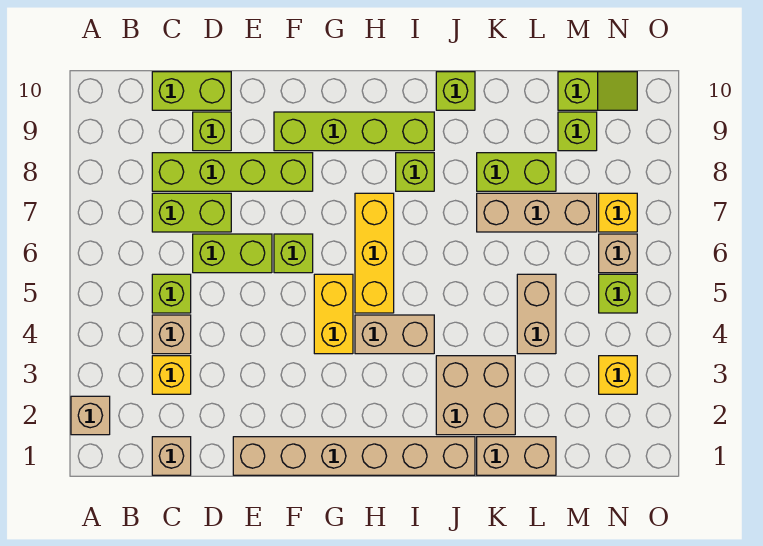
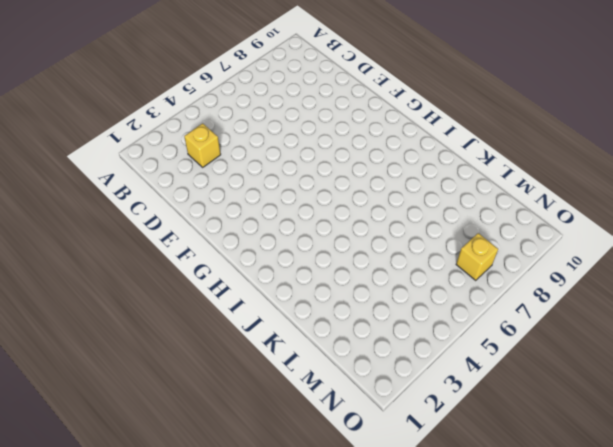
none -> tan brick A2 level 1
none -> tan brick C1 level 1
none -> tan brick C4 level 1

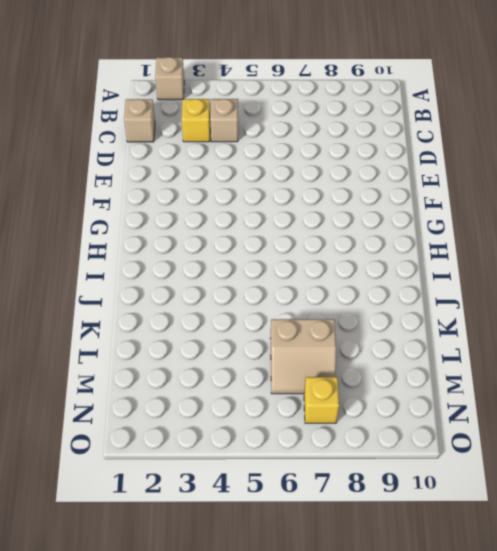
tan slope L6:M7 level 1 top L -> tan brick K7:M7 level 1
none -> lime brick C5 level 1
none -> lime brick C7:D7 level 1
none -> lime brick C8:F8 level 1

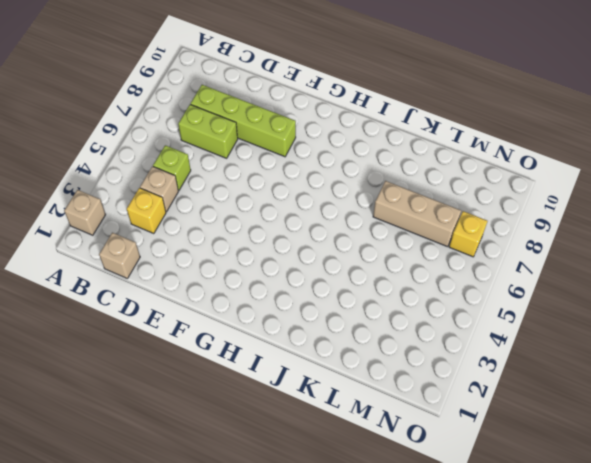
none -> lime brick C10:D10 level 1
none -> lime brick D6:E6 level 1
none -> lime brick D9 level 1

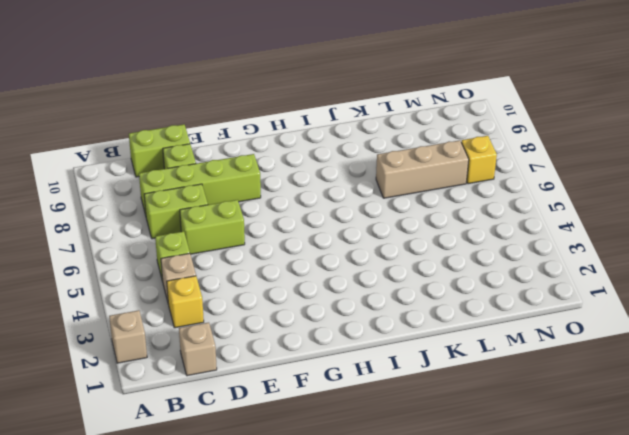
none -> tan brick E1:J1 level 1
none -> lime brick F6 level 1
none -> lime brick F9:I9 level 1

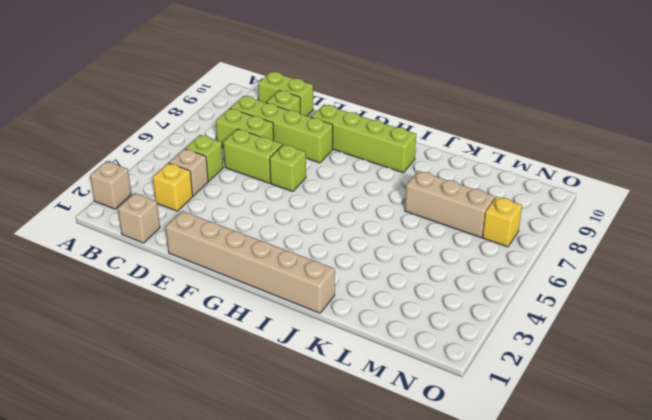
none -> yellow brick G4:G5 level 1
none -> tan brick H4:I4 level 1
none -> yellow brick H5:H7 level 1

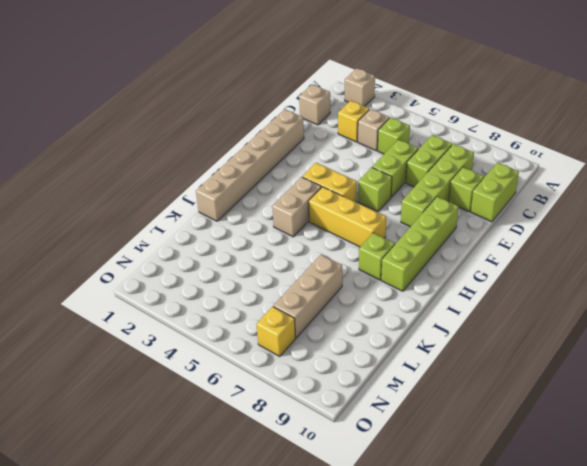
none -> tan brick J2:K3 level 1
none -> lime brick J10 level 1
none -> tan brick K1:L1 level 1

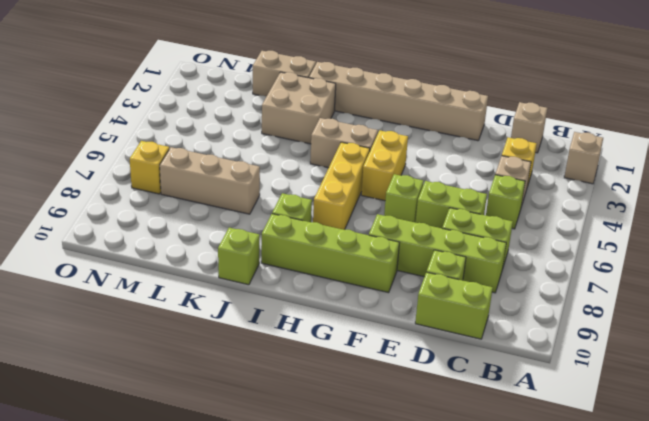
none -> lime brick K8:L8 level 1
none -> tan brick L4:L5 level 1
none -> lime brick M9 level 1

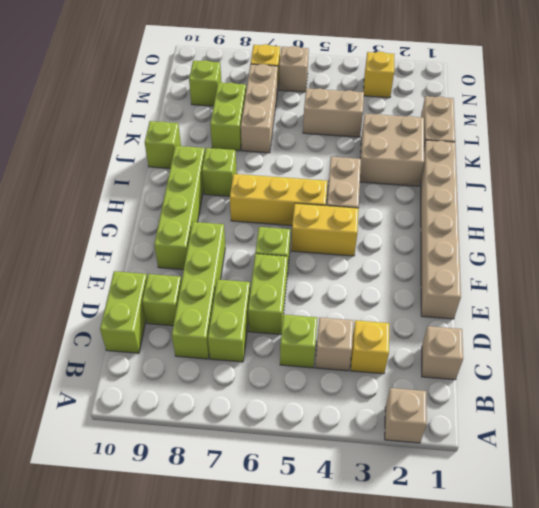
none -> lime slope M10:N10 level 1 top M
none -> lime brick N5 level 1

